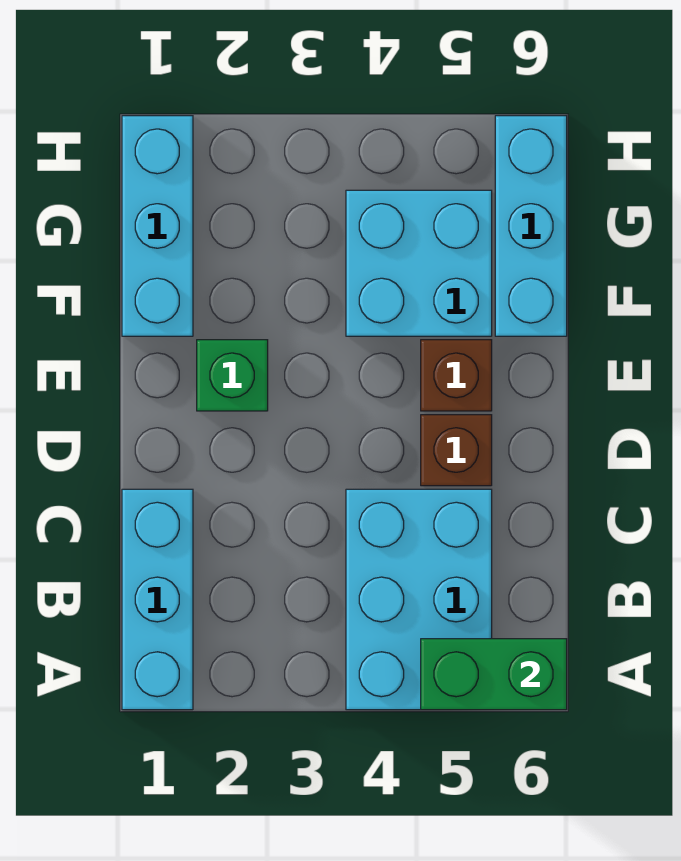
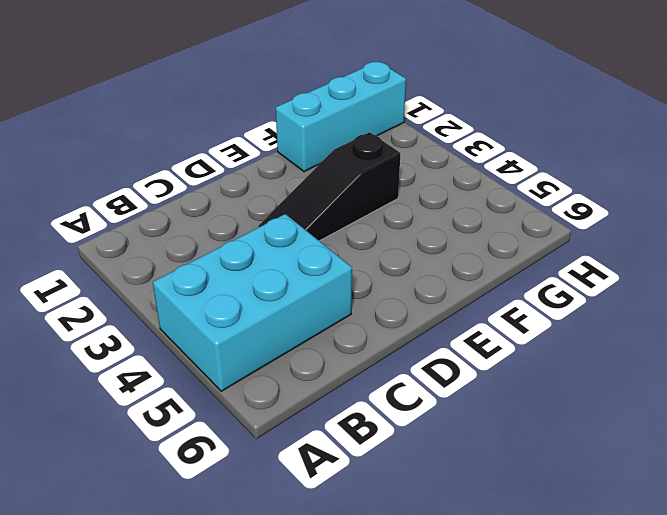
black slope D3:F3 level 1 top F -> none
none -> cyan brick A1:C1 level 1
none -> brown brick D5 level 1

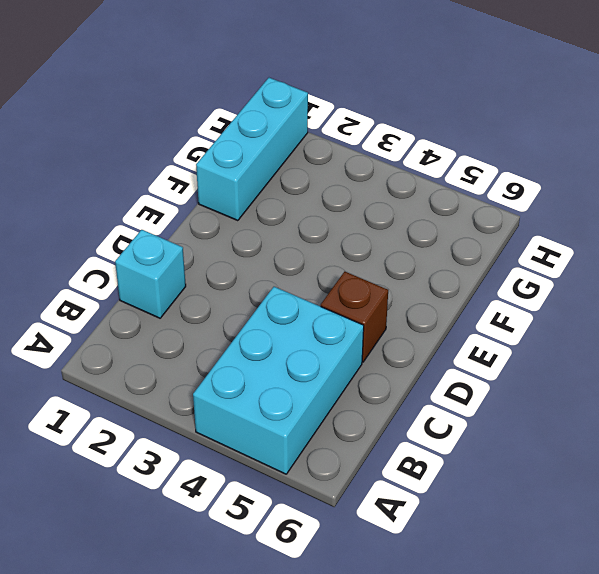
cyan brick C1 level 1 -> cyan brick A1:C1 level 1
none -> green brick E2 level 1
none -> brown brick E5 level 1

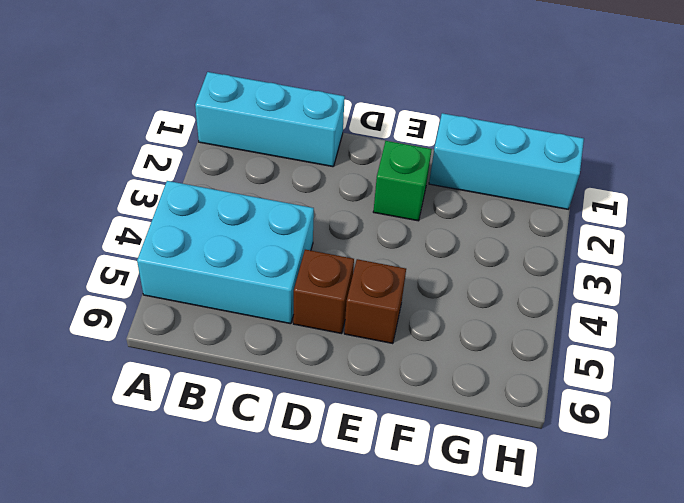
none -> cyan brick F4:G5 level 1
none -> cyan brick F6:H6 level 1

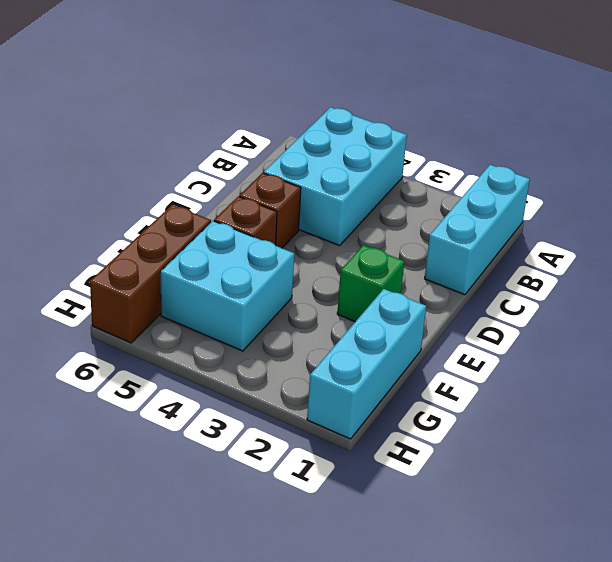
brown brick F6:H6 level 1 -> cyan brick F6:H6 level 1
none -> green brick A5:A6 level 2

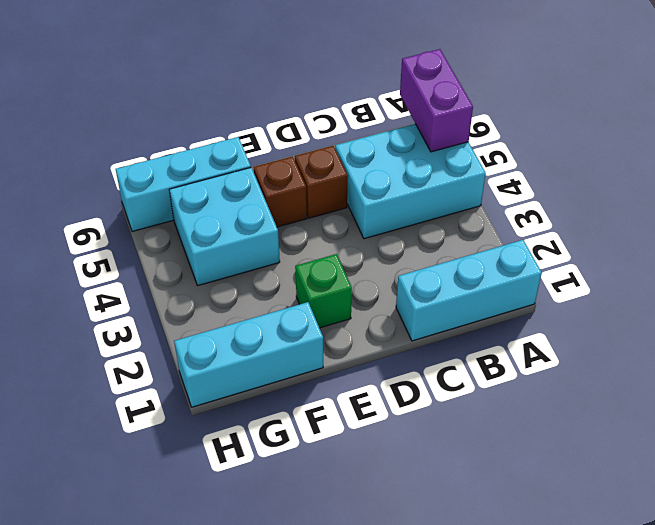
purple brick A5:A6 level 2 -> green brick A5:A6 level 2

